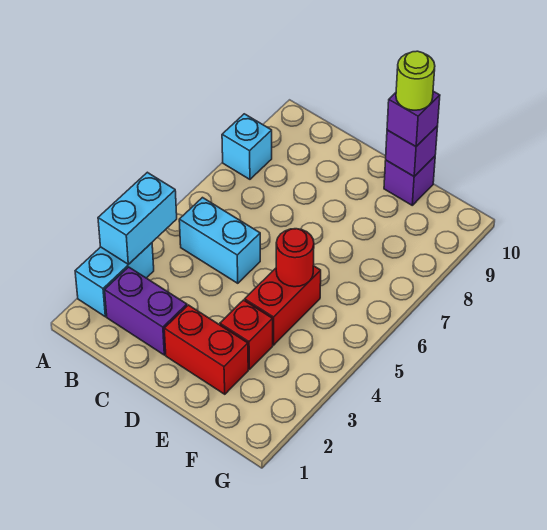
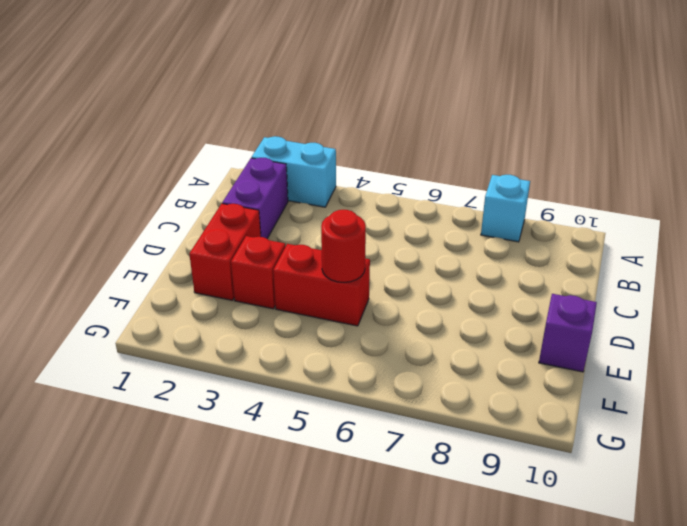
none -> cyan brick B5:C5 level 1
none -> cyan brick A3:A4 level 2
none -> purple brick E10 level 2

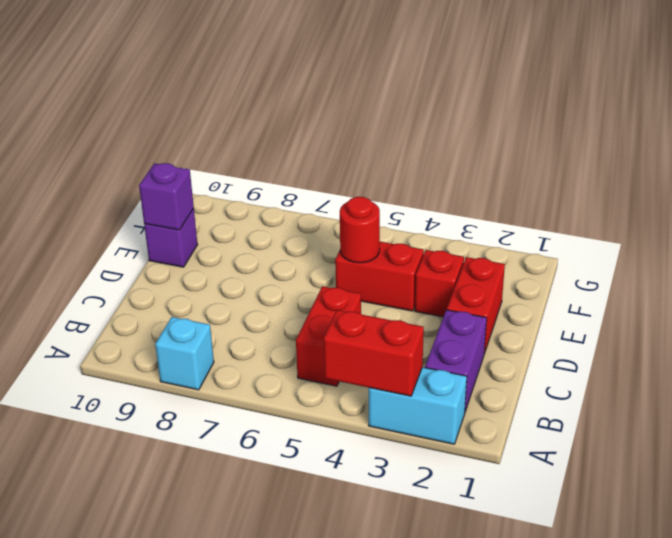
red brick A3:A4 level 2 -> cyan brick A3:A4 level 2
red brick B5:C5 level 1 -> cyan brick B5:C5 level 1
none -> purple brick E10 level 3
none -> lime round brick E10 level 4

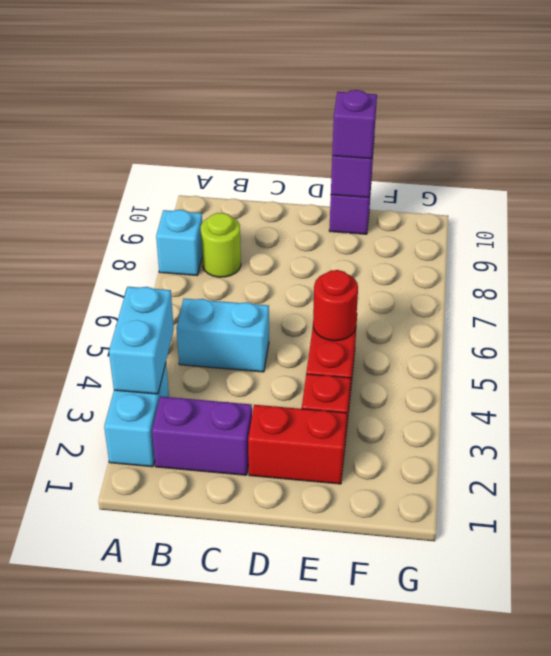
lime round brick B8 level 1 -> lime round brick E10 level 4

